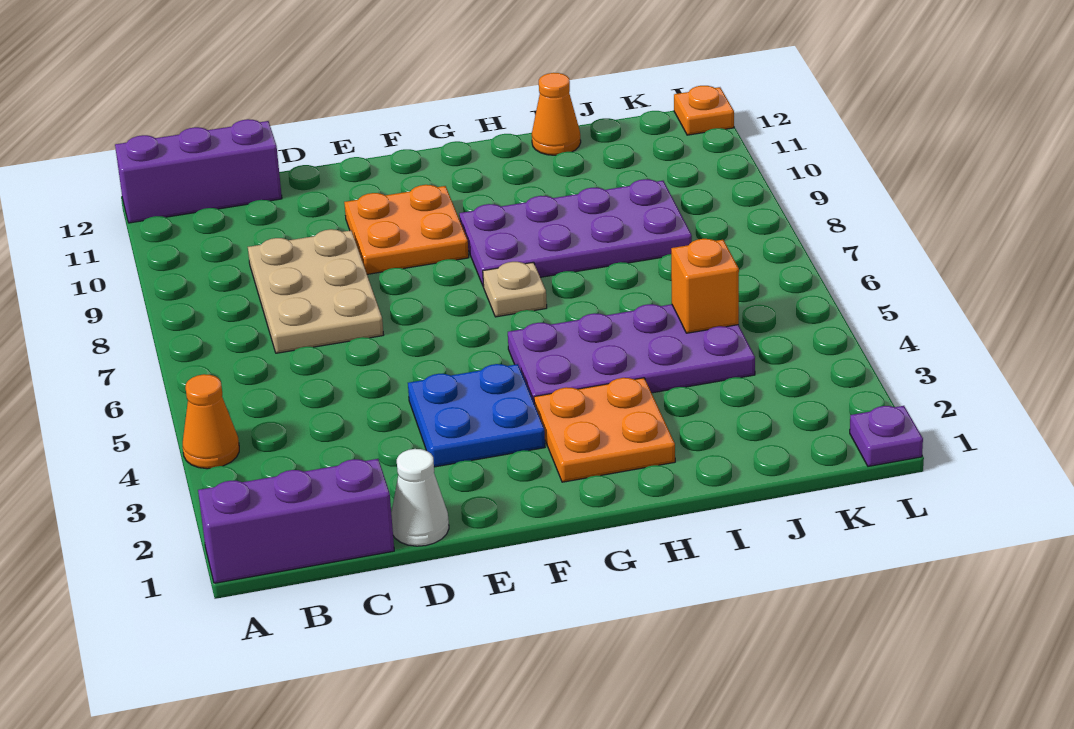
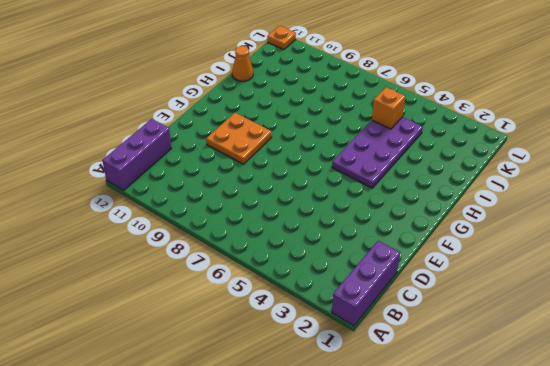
none -> orange cone A4 level 1
none -> tan plate C7:D9 level 1
none -> white cone D1 level 1

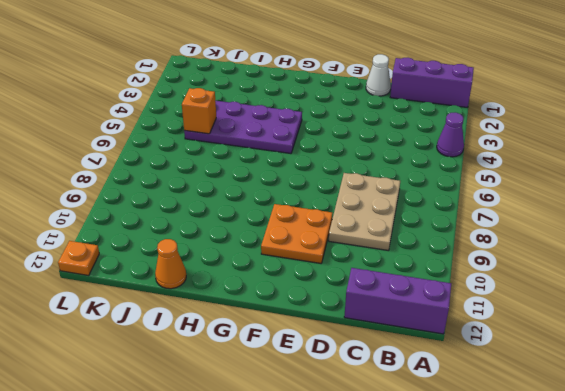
purple cone A4 level 1 -> orange cone A4 level 1
none -> blue plate E3:F4 level 1
none -> orange plate G2:H3 level 1
none -> tan plate G7 level 1

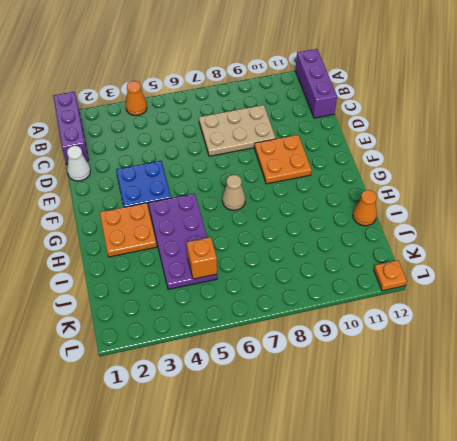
tan cone G7 level 1 -> tan plate G7 level 1
none -> purple plate G8:J9 level 1
none -> purple plate L1 level 1

